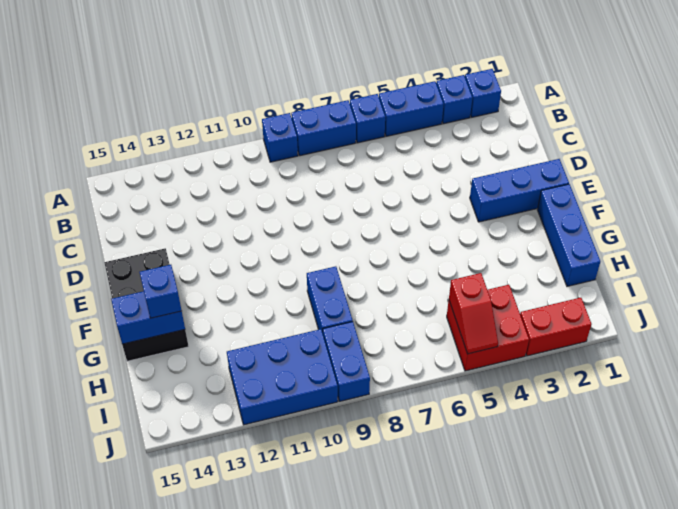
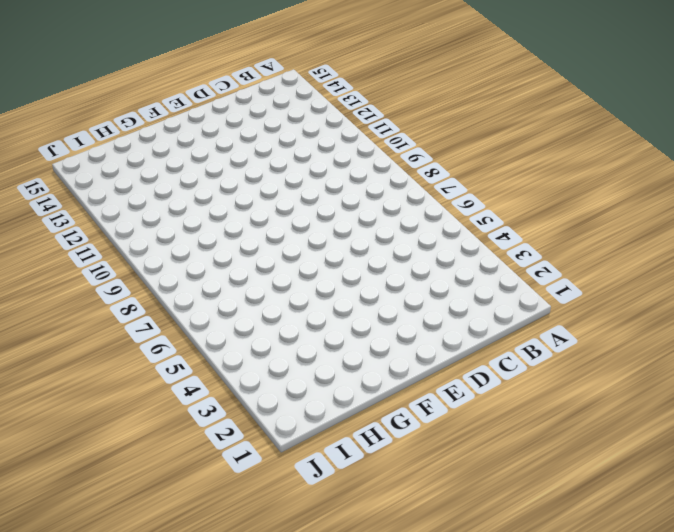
none -> blue brick A2 level 1
none -> blue brick A3 level 1
none -> blue brick A4:A5 level 1

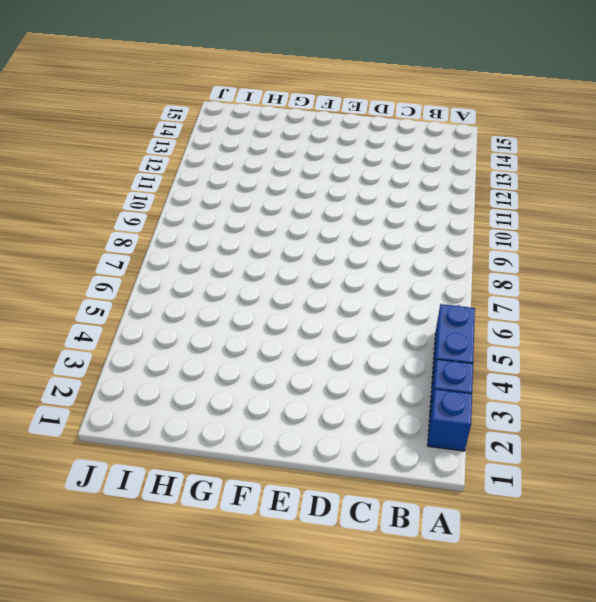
none -> blue brick A6 level 1
none -> blue brick A7:A8 level 1
none -> blue brick A9 level 1

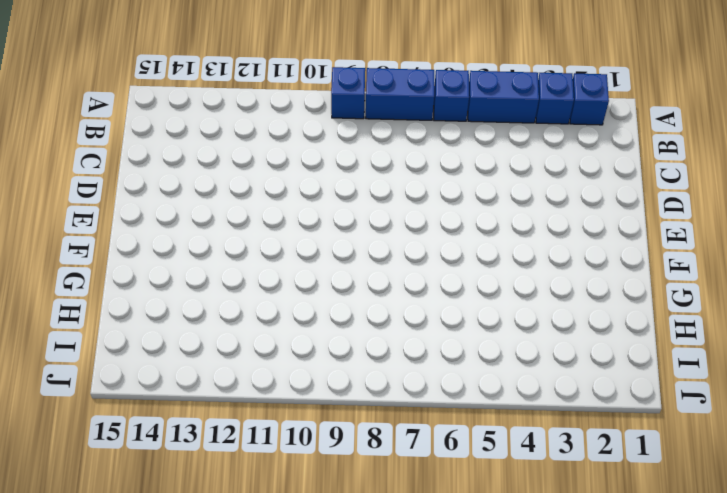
none -> blue brick E1:E3 level 1
none -> black brick E14:G15 level 1
none -> blue brick F1:H1 level 1

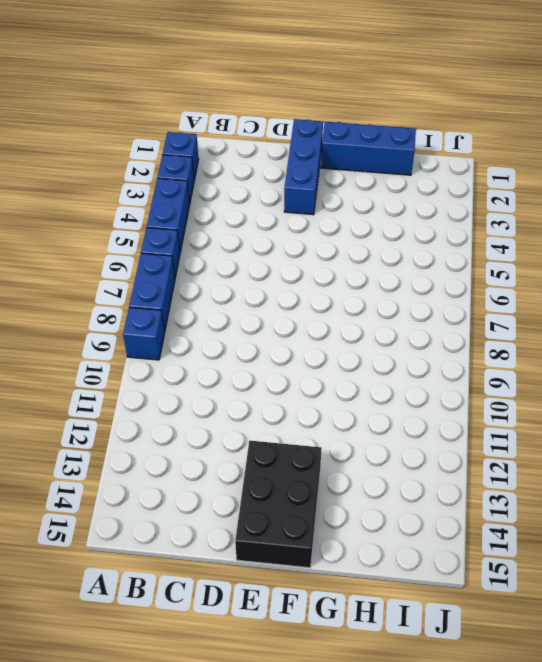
black brick E13:F15 level 1 -> black brick E14:G15 level 1
none -> blue brick G9:H9 level 1
none -> red brick I4:J5 level 1
none -> blue brick I9:J9 level 1

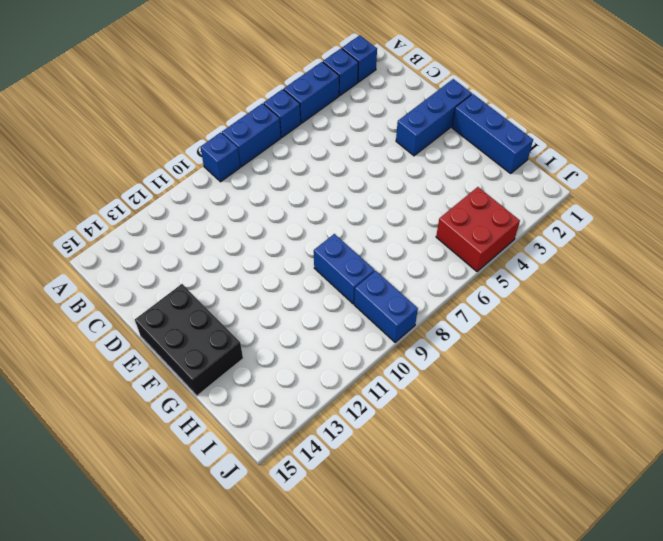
none -> blue brick I10:J12 level 1
none -> red brick J2:J3 level 1
none -> blue brick G14:G15 level 2

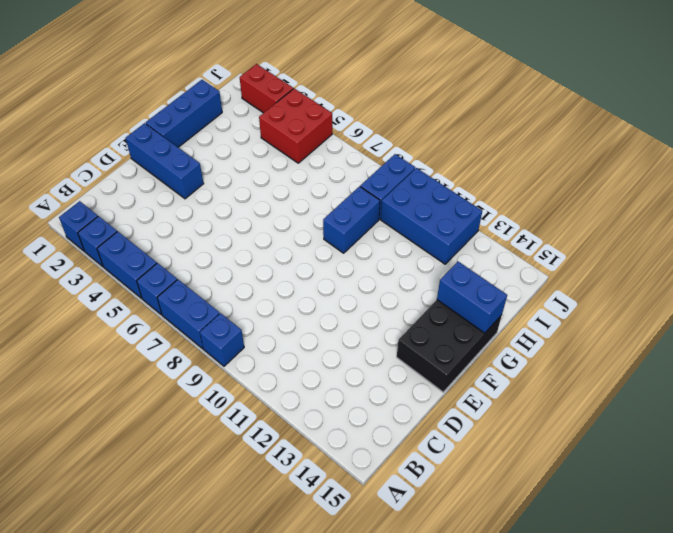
none -> red slope I5:J5 level 2 top I
none -> blue brick G14 level 3

